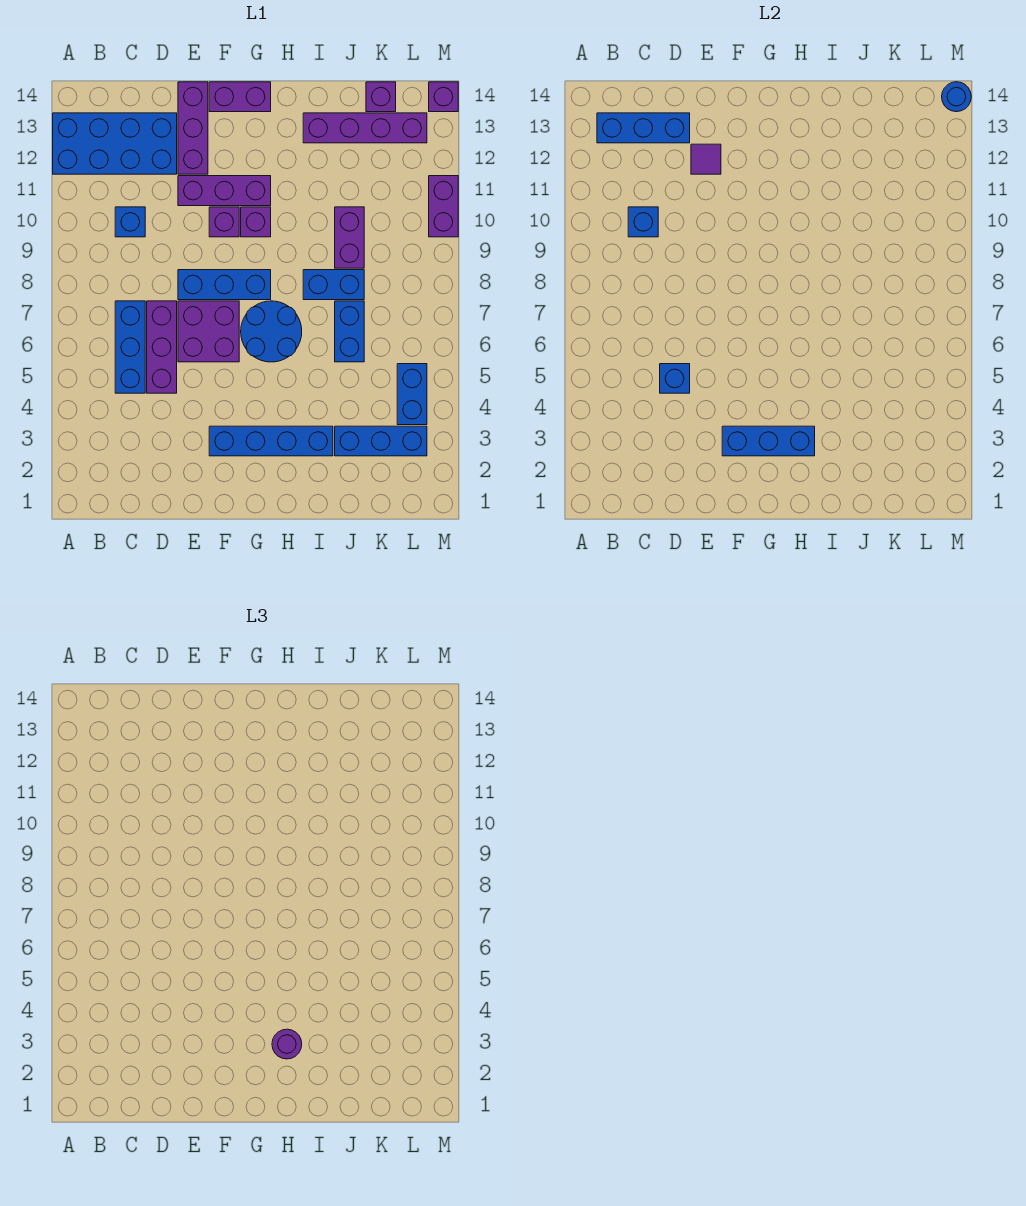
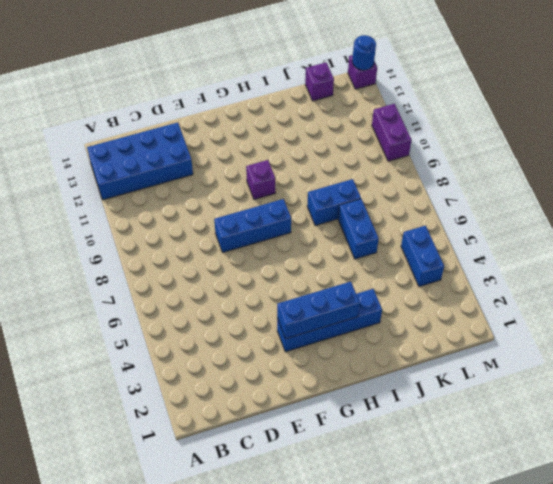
none -> blue brick C5:C7 level 1
none -> blue brick C10 level 1
none -> purple brick D5:D7 level 1

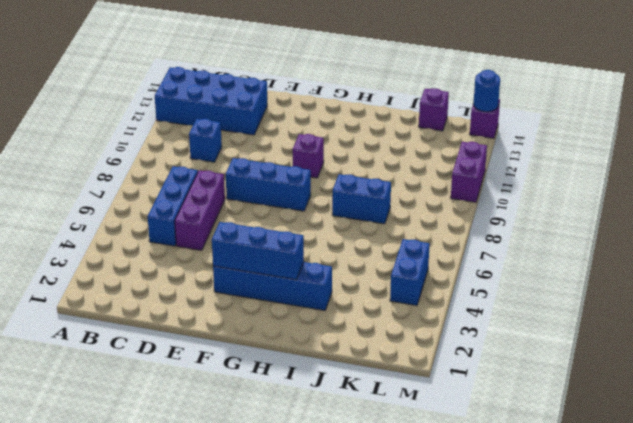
none -> purple brick E6:F7 level 1
none -> purple brick E11:G11 level 1
none -> purple brick E12:E14 level 1

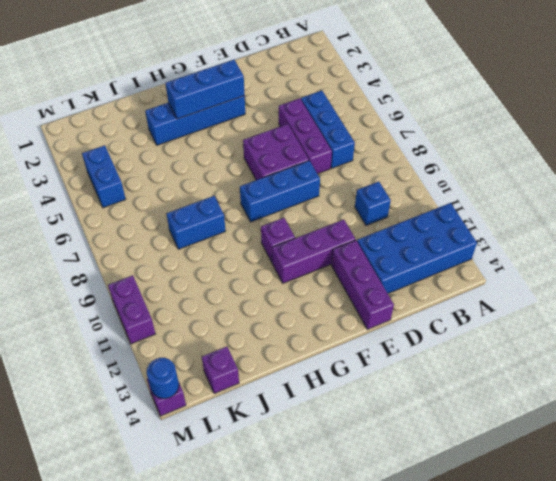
none -> purple brick F10 level 1
none -> purple brick F14:G14 level 1
none -> blue round brick G6:H7 level 1

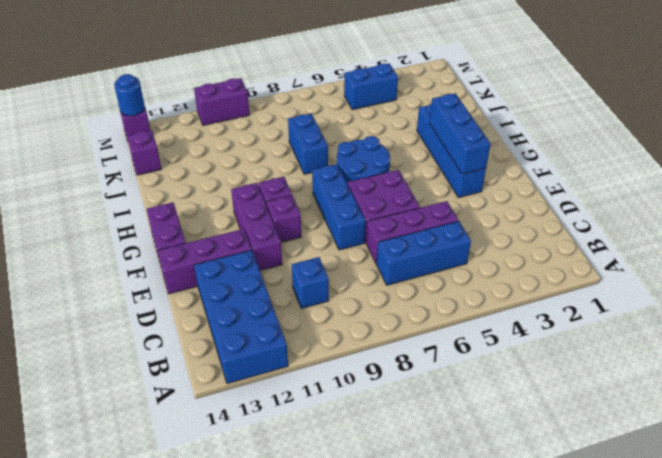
none -> purple brick I13:L13 level 1
none -> blue brick J3:L3 level 1
none -> blue brick J6:J7 level 1

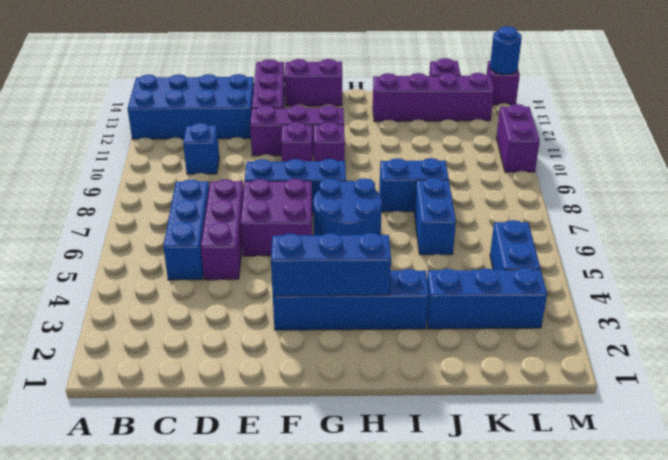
none -> purple brick J9:J10 level 1
none -> blue brick B13:D13 level 2
none -> blue brick C10 level 2

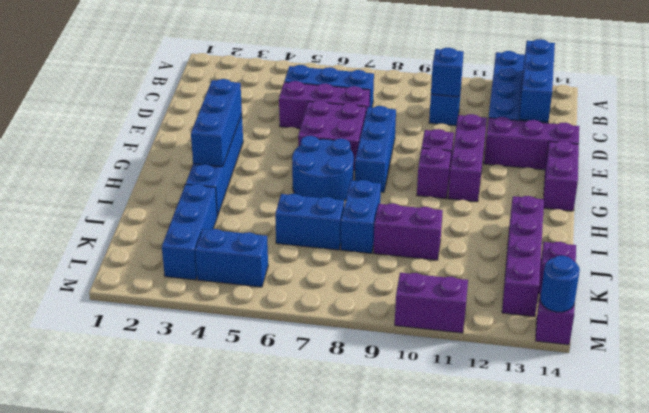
none -> blue brick D5 level 2
none -> purple tile E12 level 2
none -> purple round brick H3 level 3

